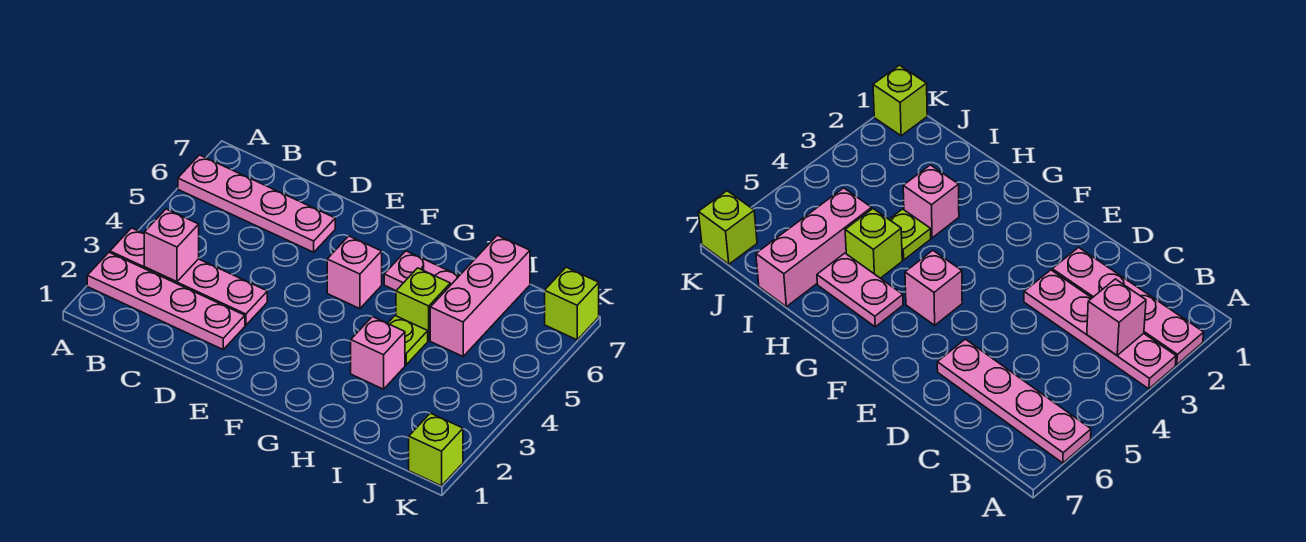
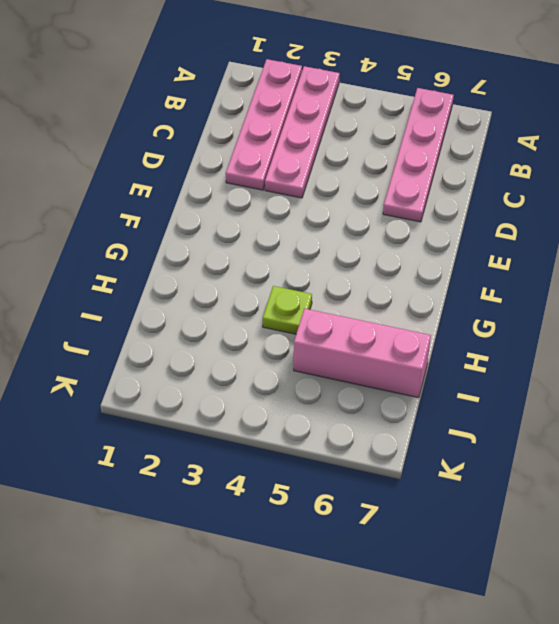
none -> pink brick F5 level 1
none -> pink plate G6:H6 level 1
none -> pink brick H3 level 1

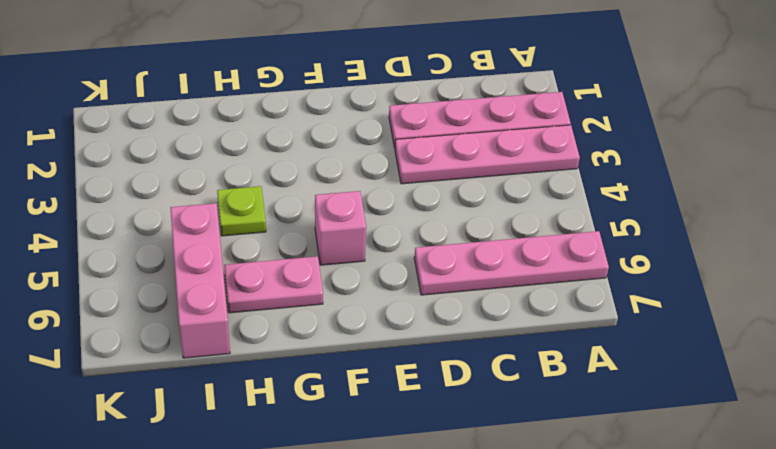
none -> pink brick H3 level 1
none -> lime brick H5 level 1
none -> lime brick K1 level 1

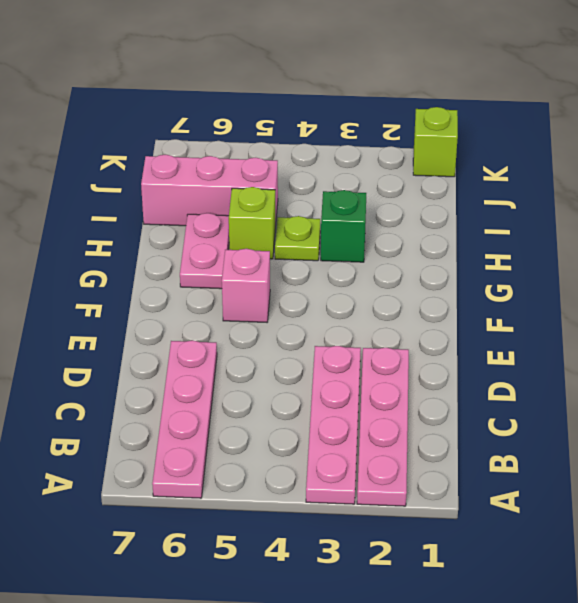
green brick H3 level 1 -> pink brick H3 level 1
none -> lime brick K7 level 1
none -> pink brick B3 level 2

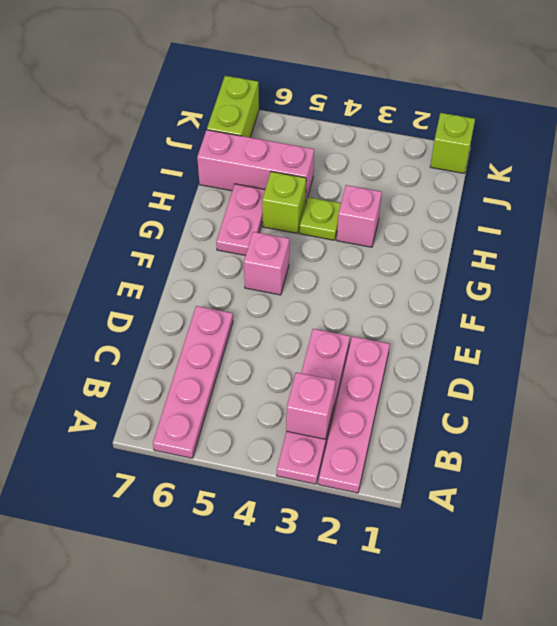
lime brick J7:K7 level 1 -> lime brick K7 level 1

